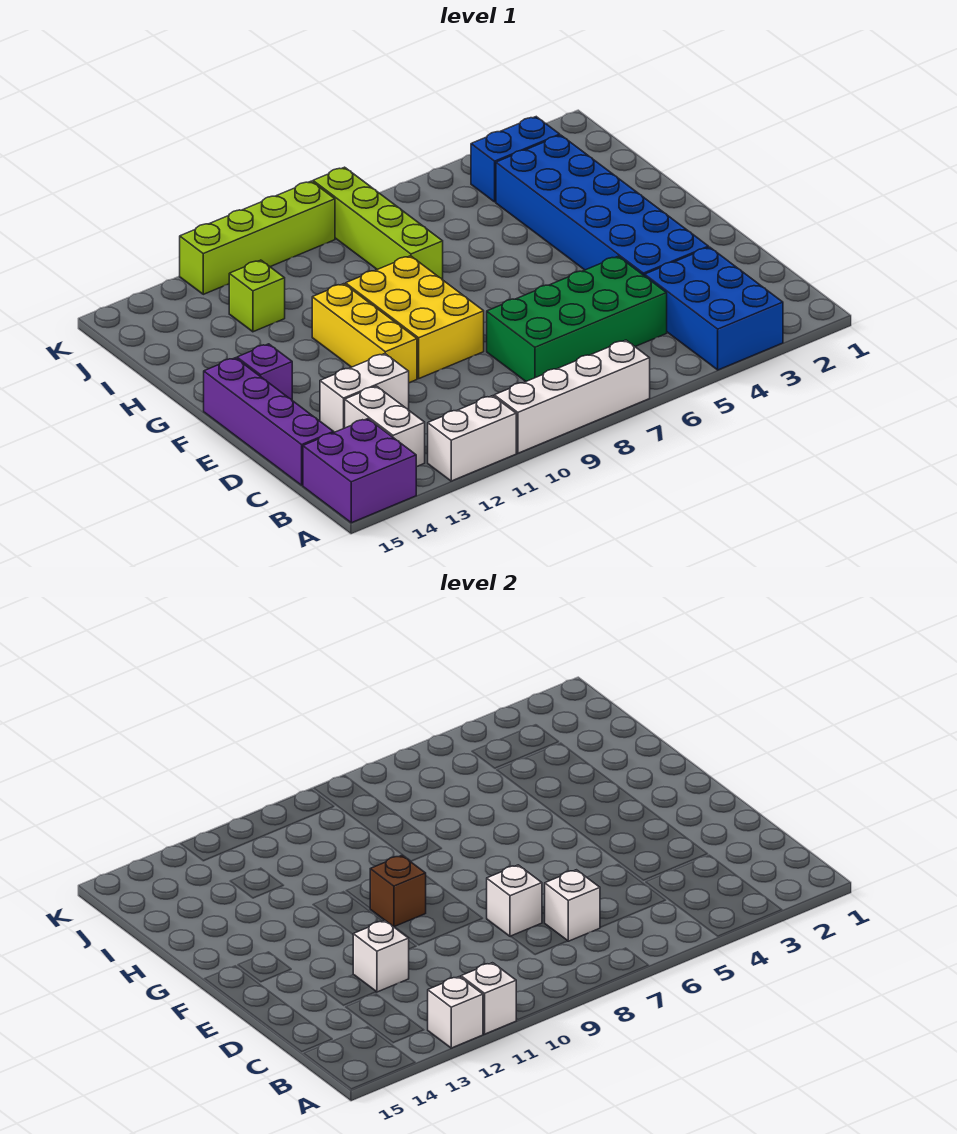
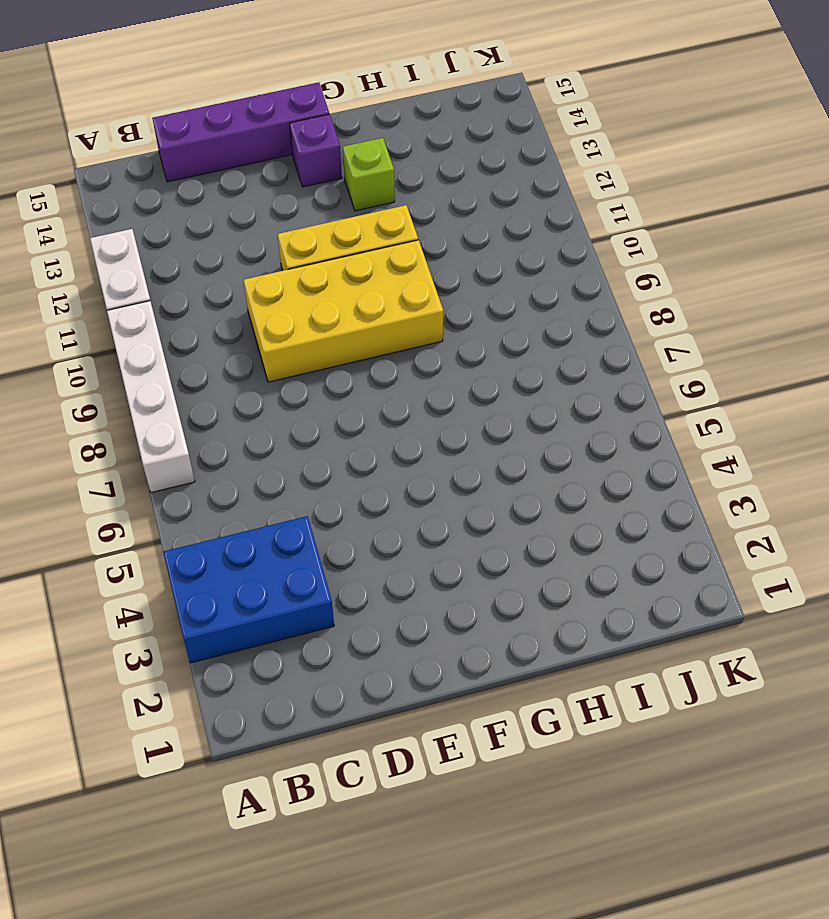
yellow brick D9:G10 level 1 -> yellow brick E9:G10 level 1
lime brick G13 level 1 -> lime brick I12 level 1
none -> purple brick A14:B15 level 1
none -> white brick B13:C13 level 1
none -> green brick C5:D8 level 1

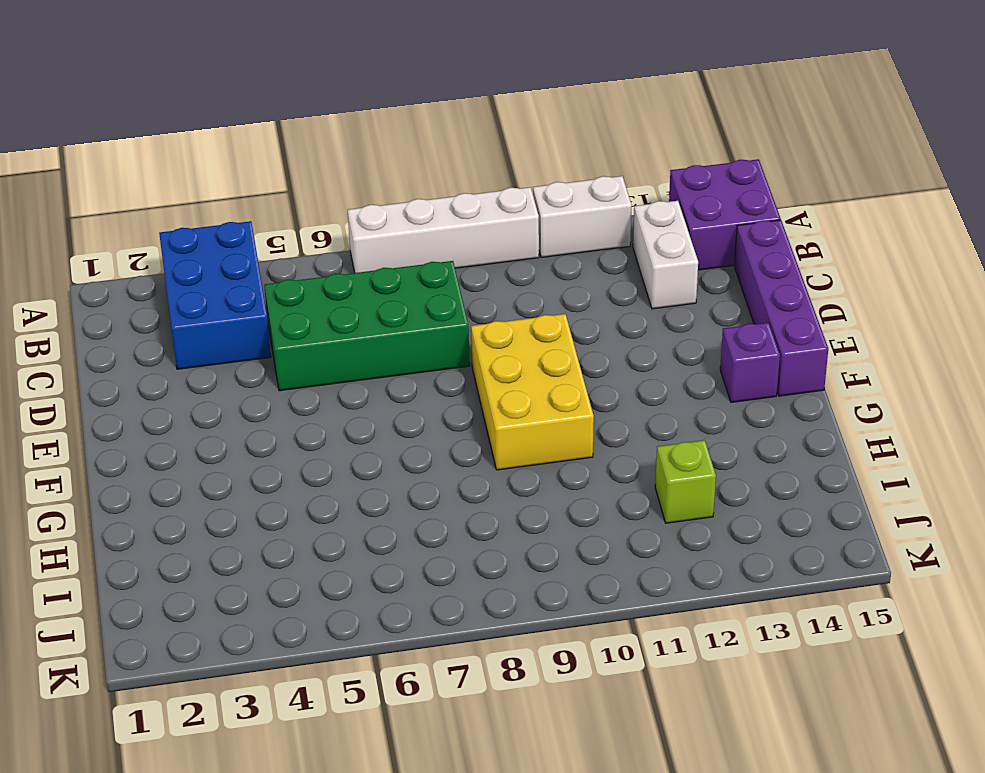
none -> blue brick D3:I4 level 1
none -> white brick D12:D13 level 1
none -> yellow brick E11:G11 level 1

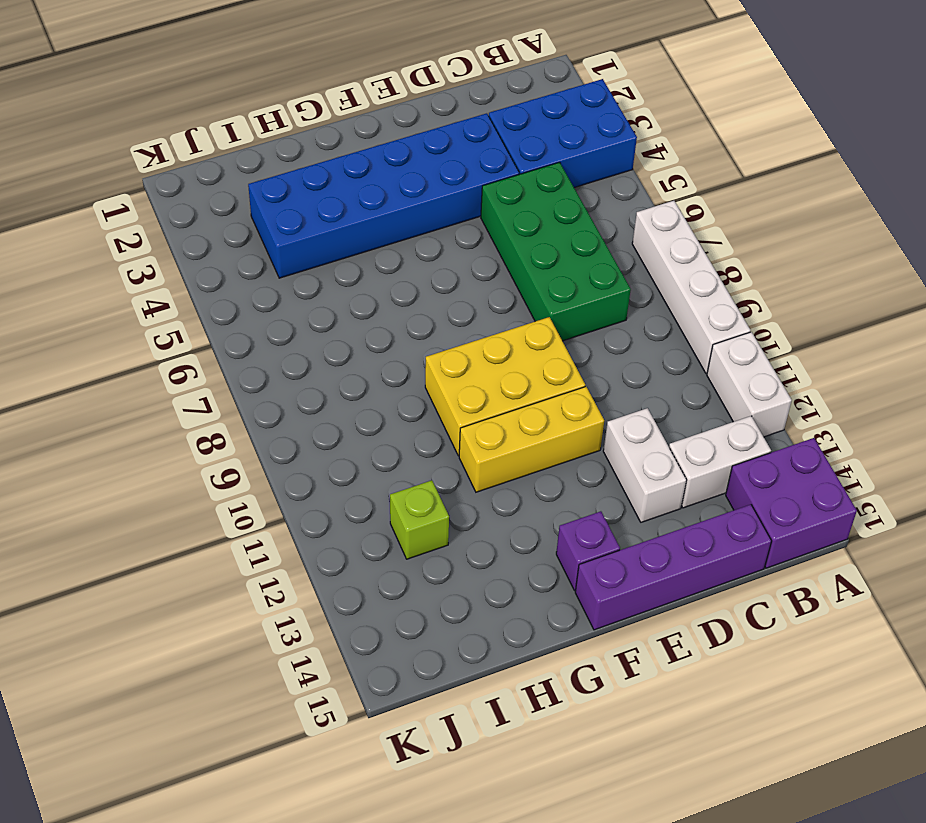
none -> lime brick H8:K8 level 1
none -> blue brick J3:J4 level 1
none -> lime brick K9:K12 level 1

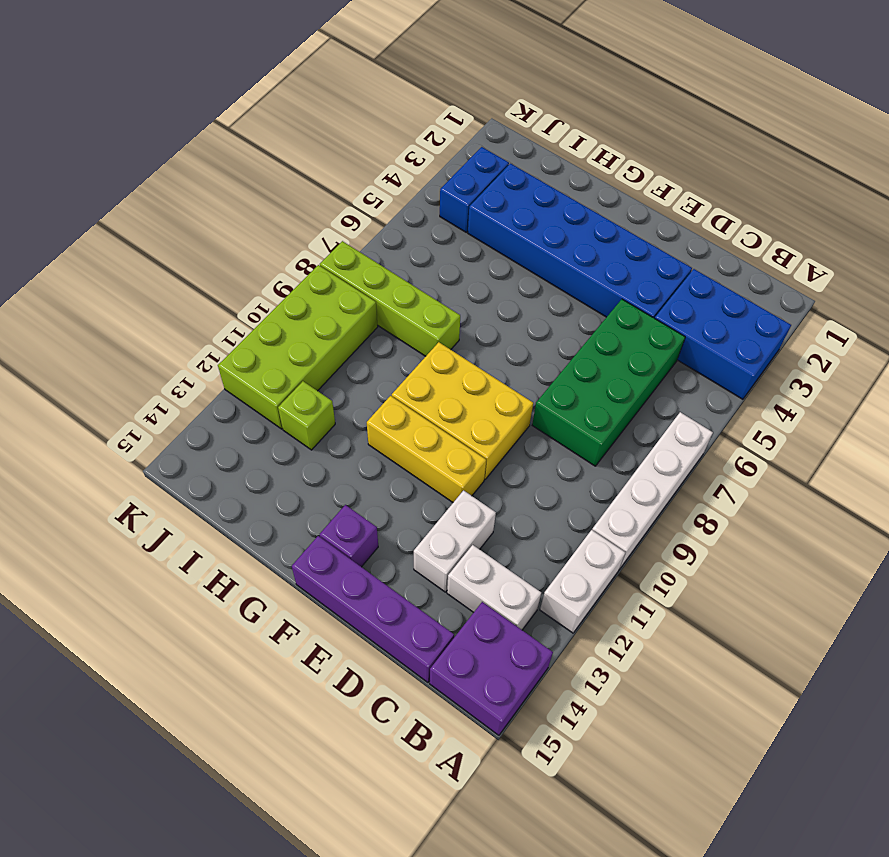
lime brick J9:K12 level 1 -> lime brick K9:K12 level 1
none -> white brick A11 level 2
none -> white brick A12 level 2
none -> white brick C7 level 2

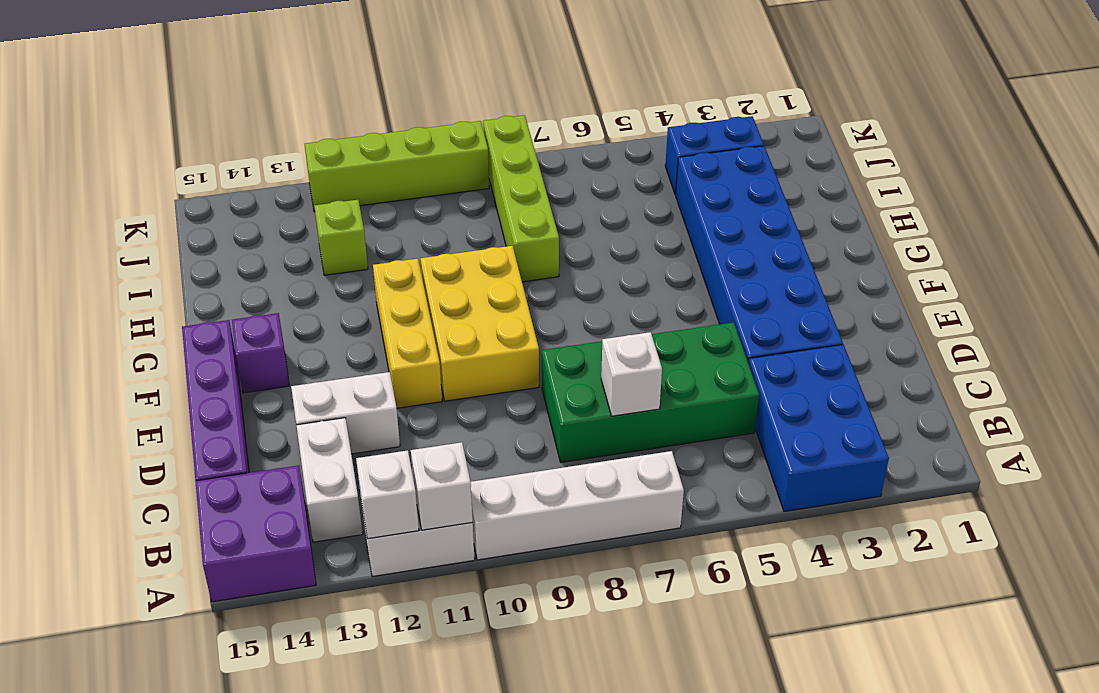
none -> white brick D8 level 2
none -> white brick D12 level 2
none -> brown brick F10 level 2

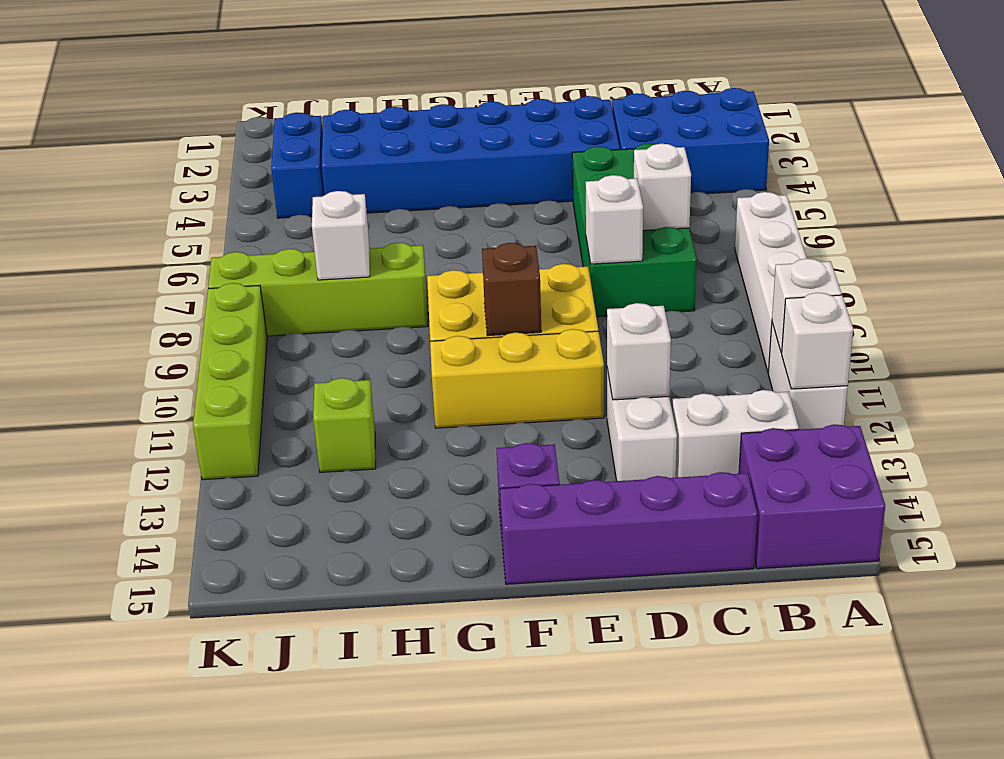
white brick I8 level 2 -> none

